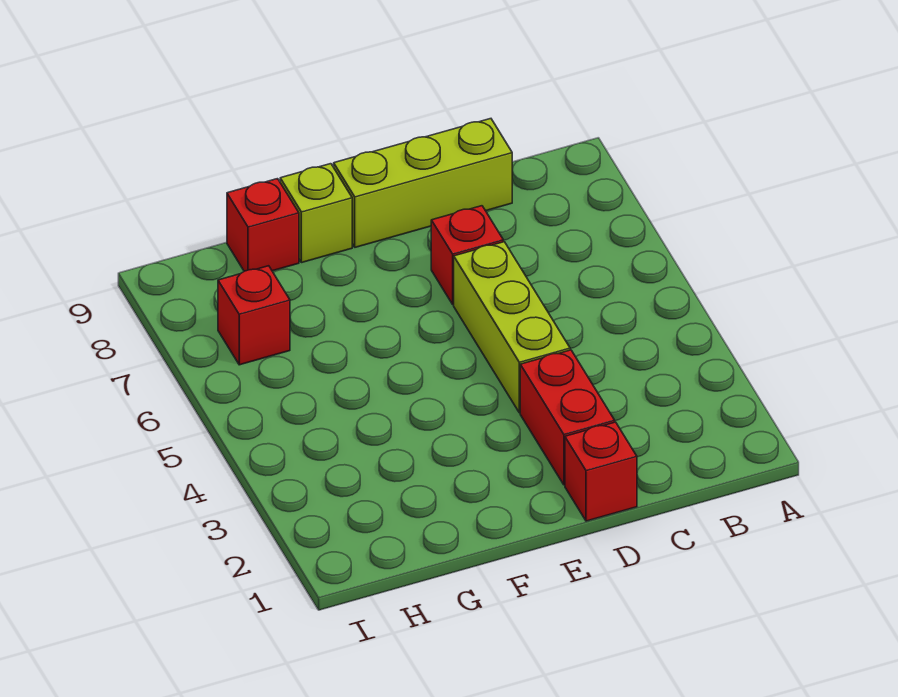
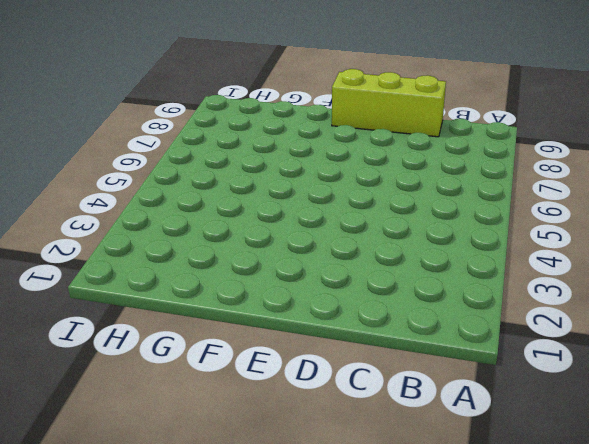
none -> red brick D1 level 1
none -> red brick D2:D3 level 1

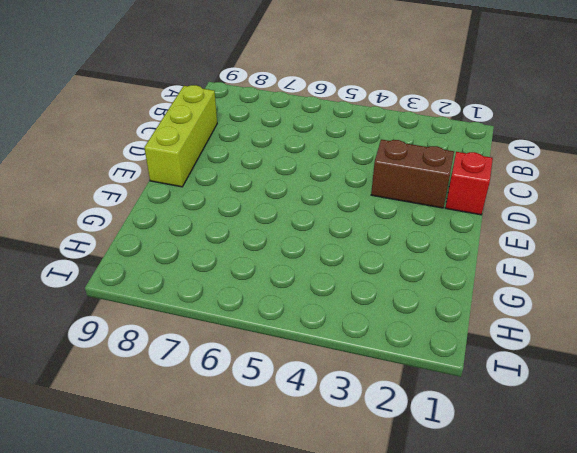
brown brick D2:D3 level 1 -> red brick D2:D3 level 1
none -> lime brick D4:D6 level 1
none -> red brick D7 level 1

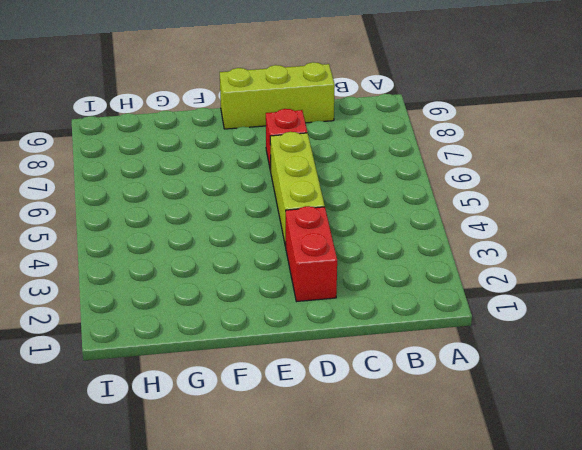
none -> red brick D1 level 1
none -> lime brick F9 level 1

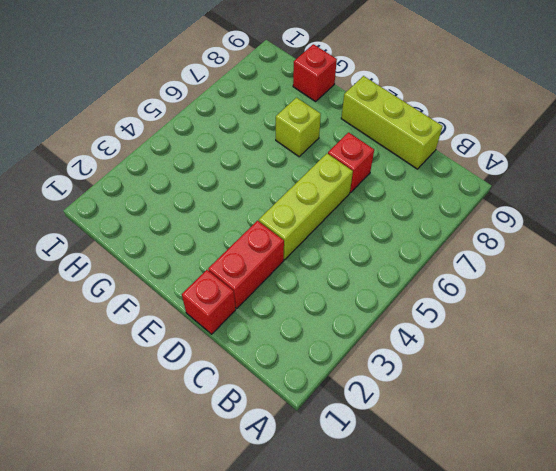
lime brick F7 level 1 -> lime brick F9 level 1
none -> red brick H7 level 1

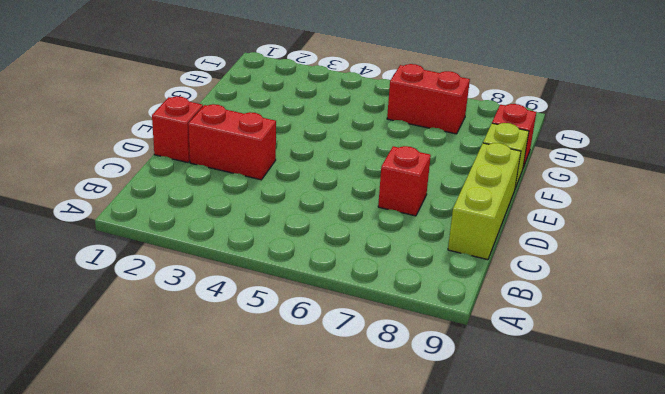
red brick H6:H7 level 1 -> red brick H7 level 1
none -> lime brick D4:D6 level 1

